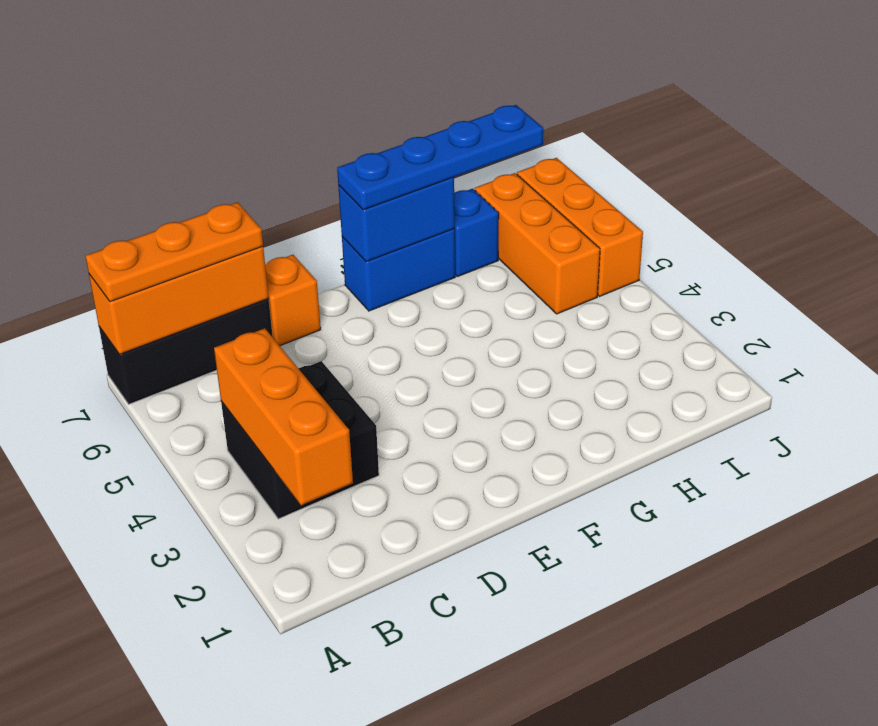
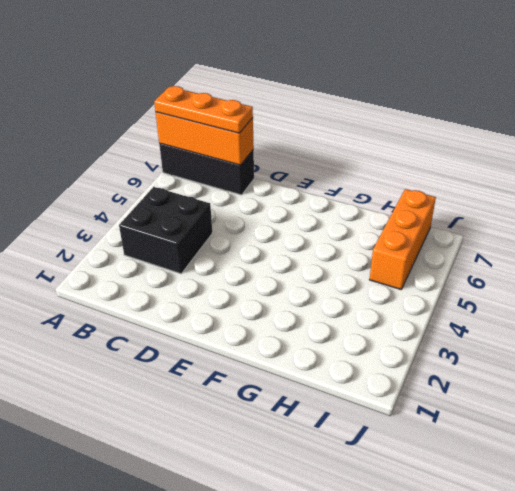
none -> orange brick D7 level 1
none -> blue brick F7:G7 level 1
none -> blue brick H7 level 1

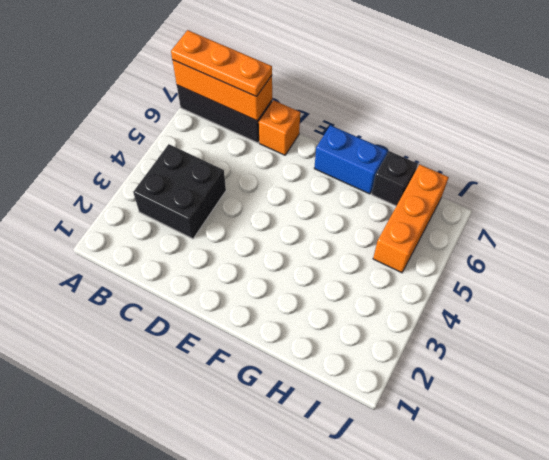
black brick H7 level 1 -> blue brick H7 level 1
none -> orange brick J5:J7 level 1
none -> orange brick B2:B4 level 2
none -> blue brick F7:G7 level 2

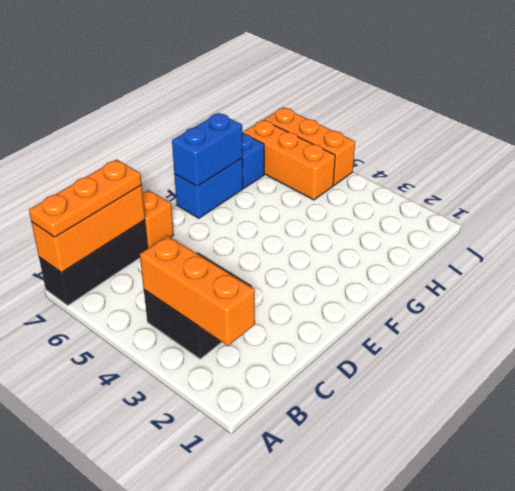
none -> blue plate F7:I7 level 3

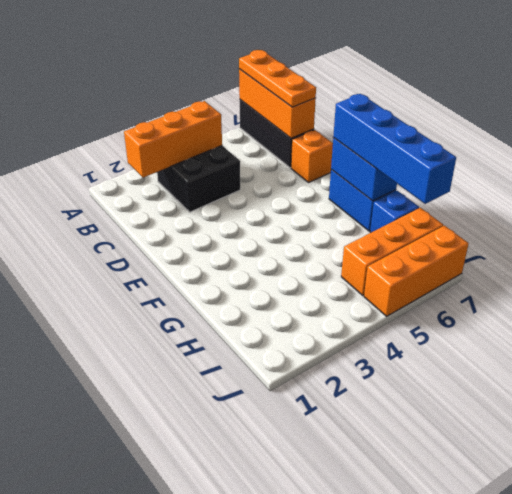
blue brick F7:I7 level 3 -> blue plate F7:I7 level 3

